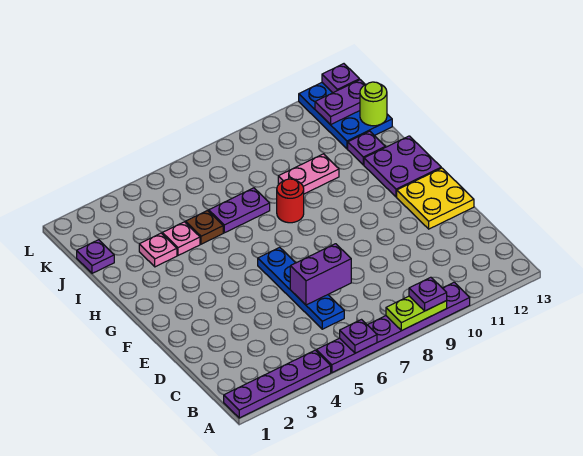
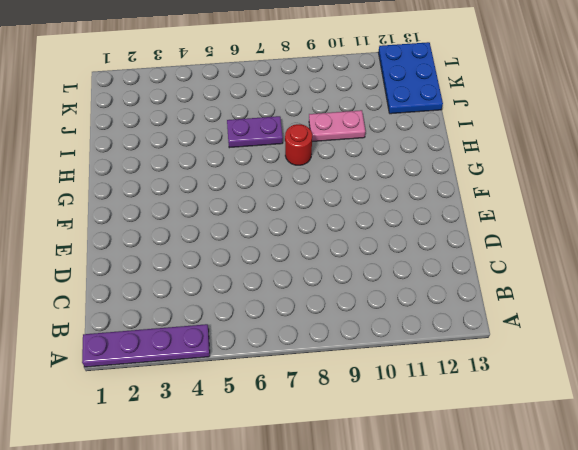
none -> purple plate A5:A10 level 1
none -> blue plate C6:F6 level 1
none -> yellow plate E12:F13 level 1

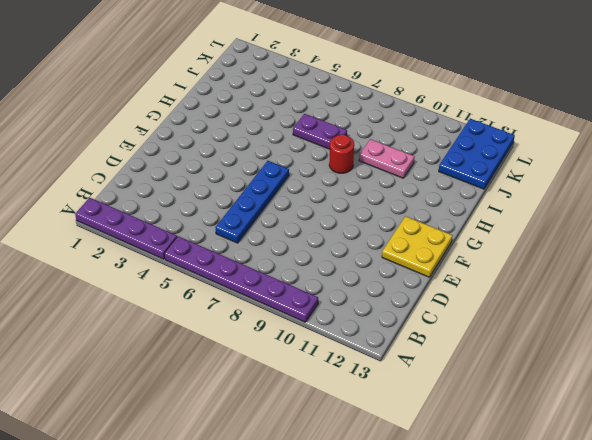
none -> purple plate G12:H13 level 1
none -> pink plate I3 level 1
none -> pink plate I4 level 1

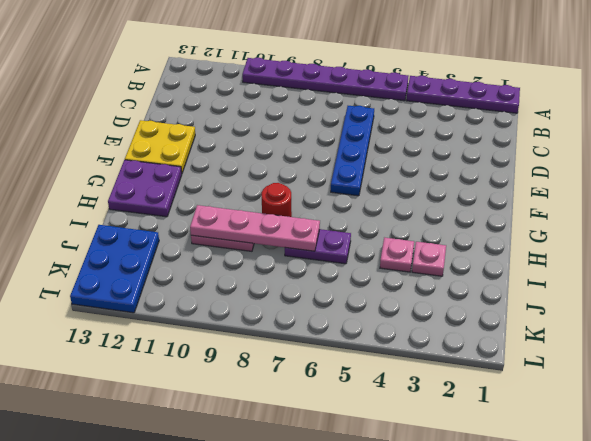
pink plate I7:I10 level 2 -> none
none -> brown plate I5 level 1
none -> purple plate I12 level 1
none -> purple plate J1 level 1

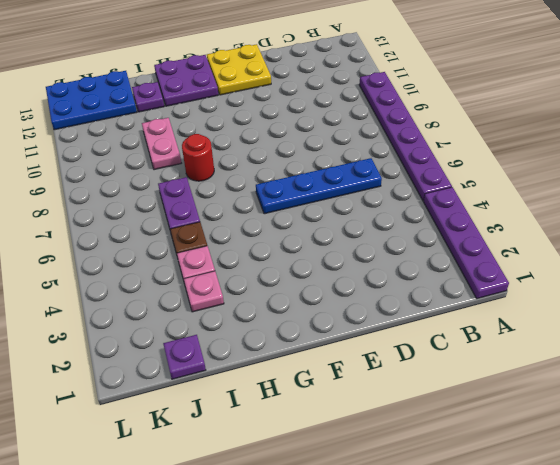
none -> purple plate A6 level 2
none -> lime plate A8:A9 level 2
none -> purple brick D6:D7 level 2

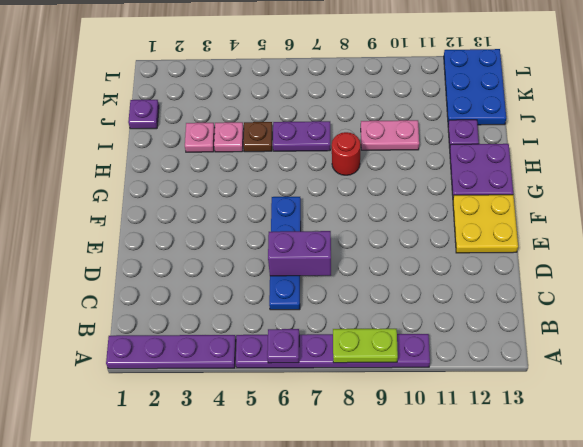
none -> lime round brick J13 level 2
none -> purple plate K12:K13 level 2
none -> purple plate L13 level 2

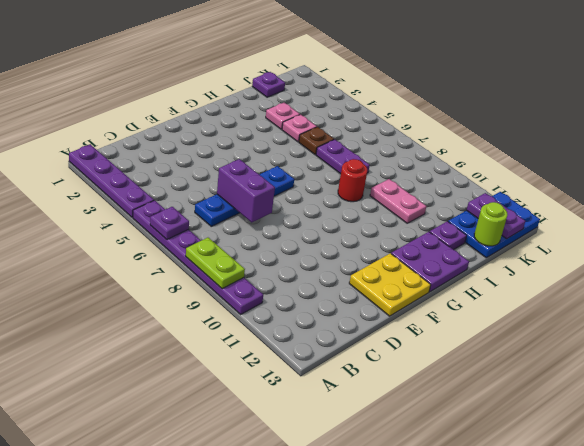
none -> purple plate L13 level 2
none -> purple plate A9 level 3

